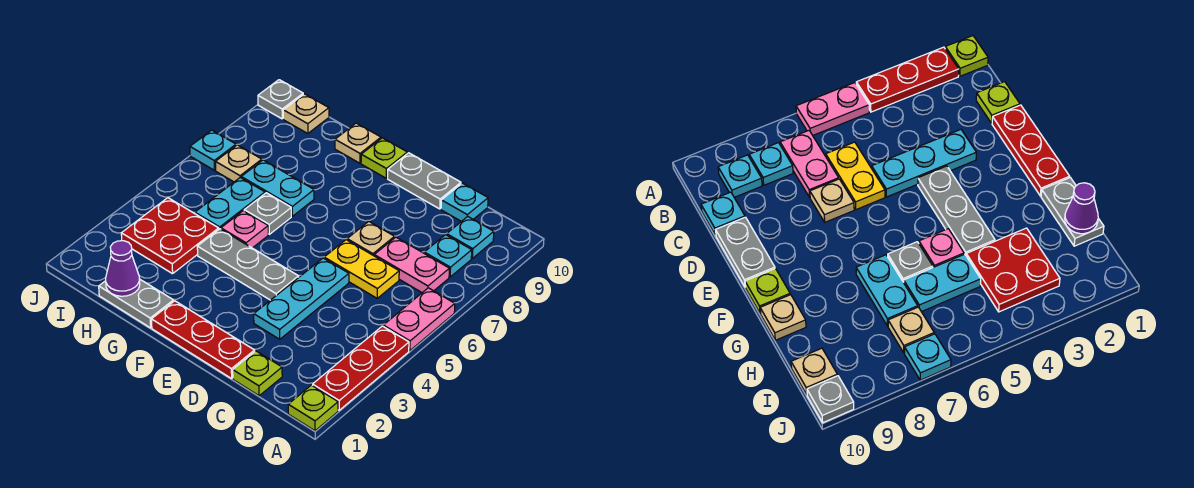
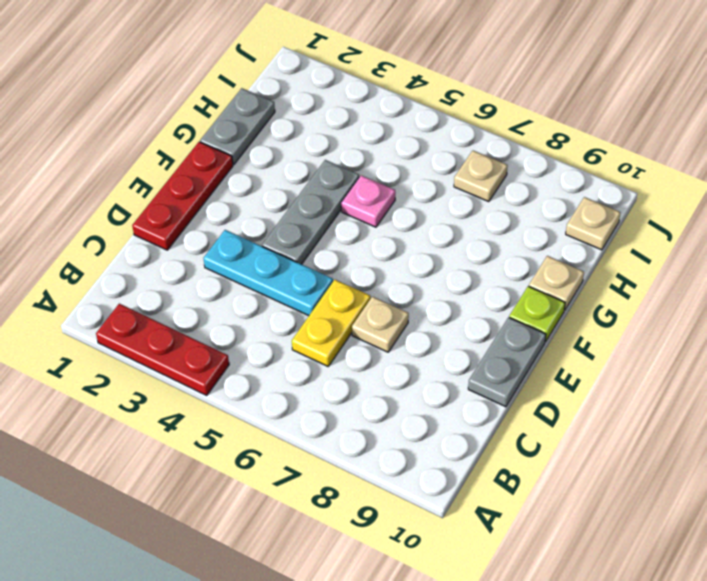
none -> lime plate A1 level 1
none -> pink plate A5:A6 level 1
none -> pink plate B7:C7 level 1

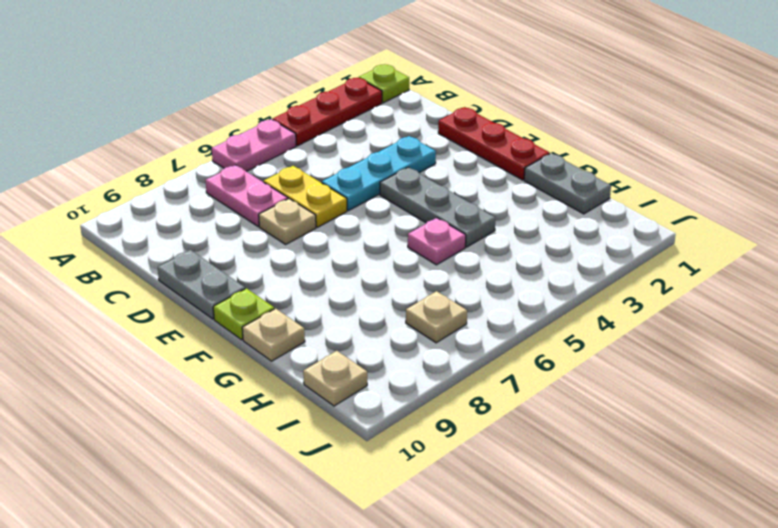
none -> cyan plate B8 level 1
none -> cyan plate B9 level 1
none -> lime plate C1 level 1

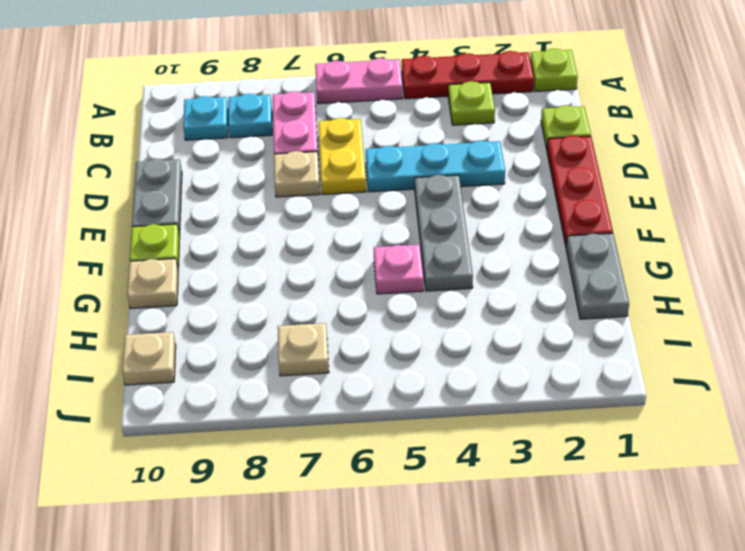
lime plate B3 level 1 -> none
none -> cyan plate C10 level 1
none -> grey plate G6 level 1
none -> cyan plate G7:H7 level 1

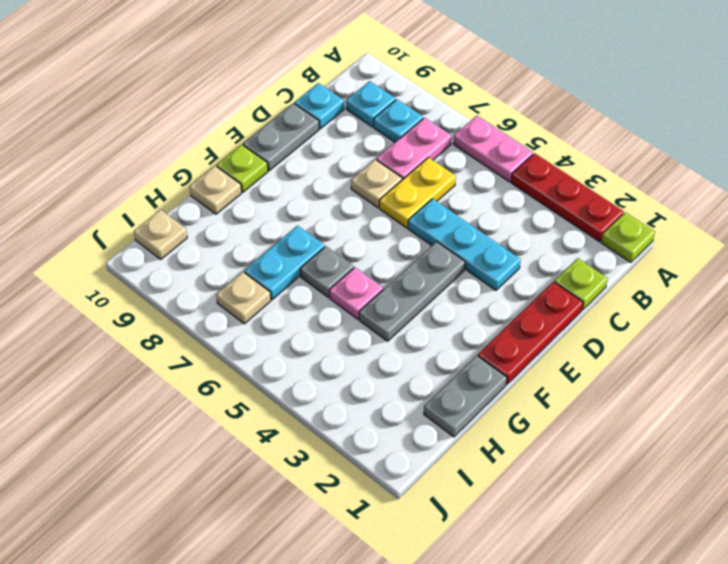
none -> red plate H3:I4 level 1
none -> cyan plate H5:H6 level 1
none -> cyan plate J7 level 1

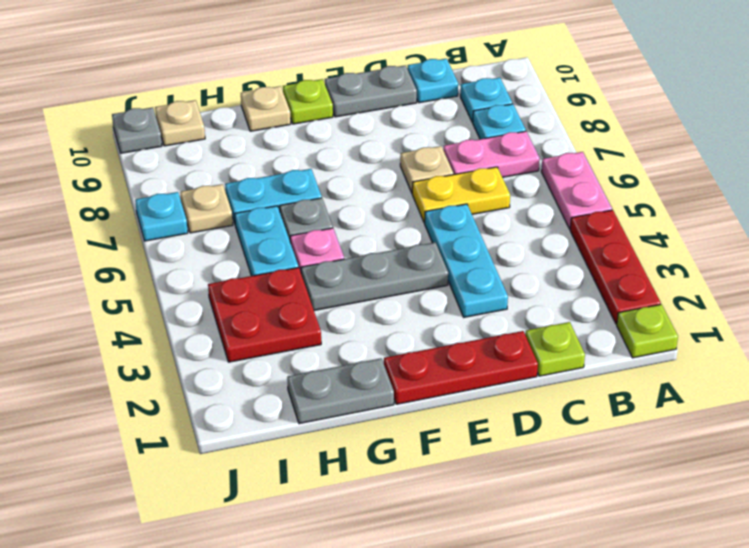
none -> purple cone H1 level 2

